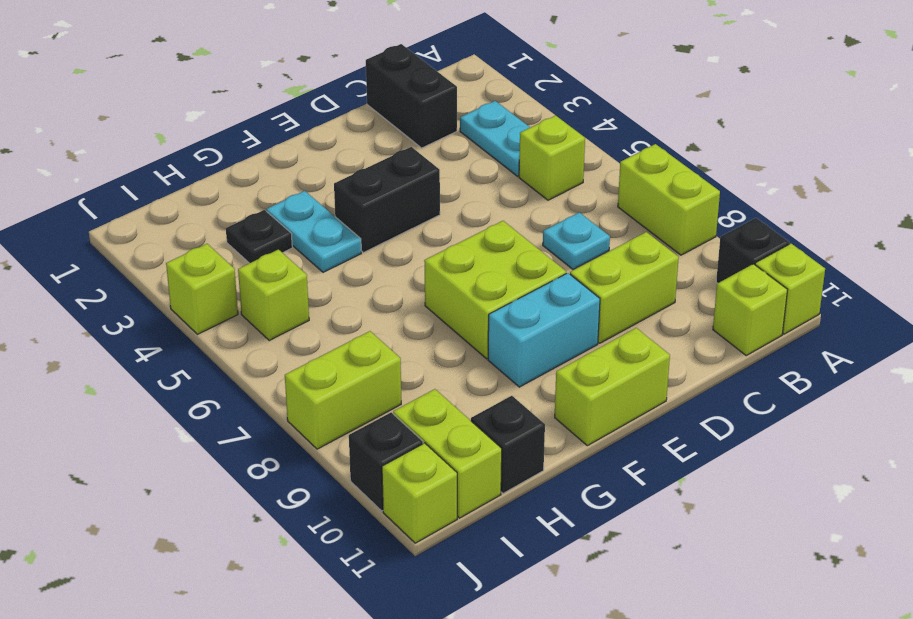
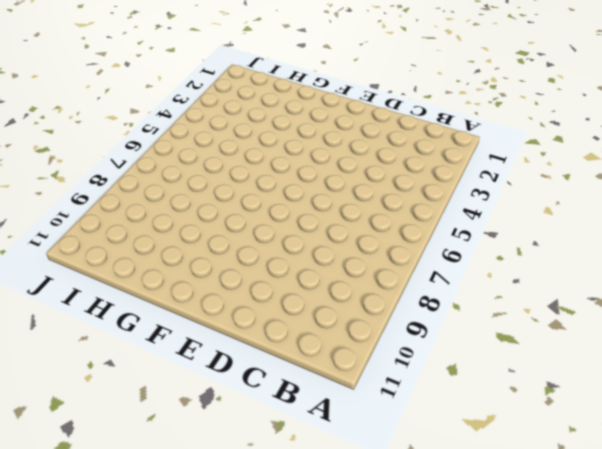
none -> lime brick A7:A8 level 1
none -> black brick A10 level 1
none -> lime brick A11 level 1

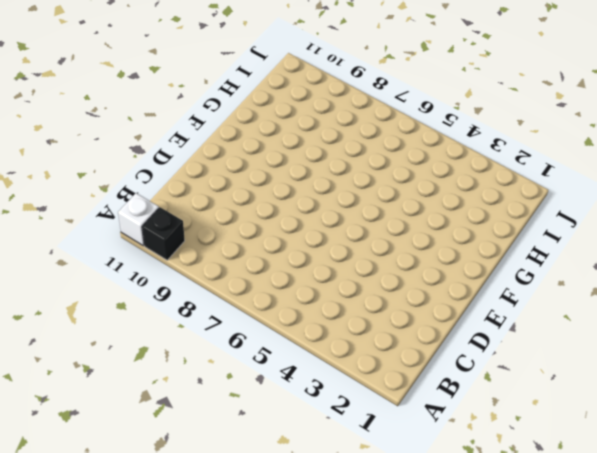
white brick A11 level 1 -> lime brick A11 level 1
none -> lime brick A7:A8 level 1
none -> cyan plate B3:B4 level 1
none -> lime brick B5 level 1

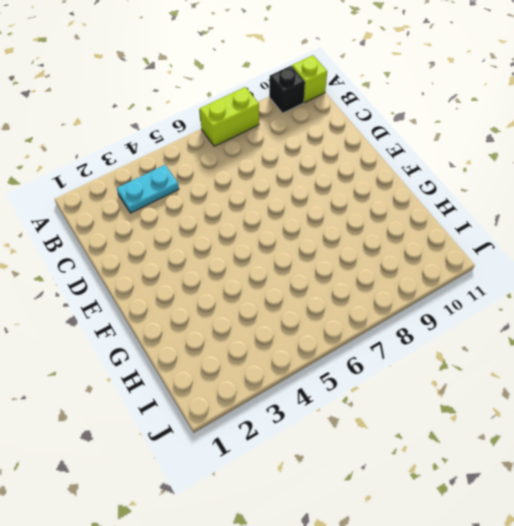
none -> lime brick B5 level 1
none -> lime brick B11 level 1
none -> black brick C1:C2 level 1

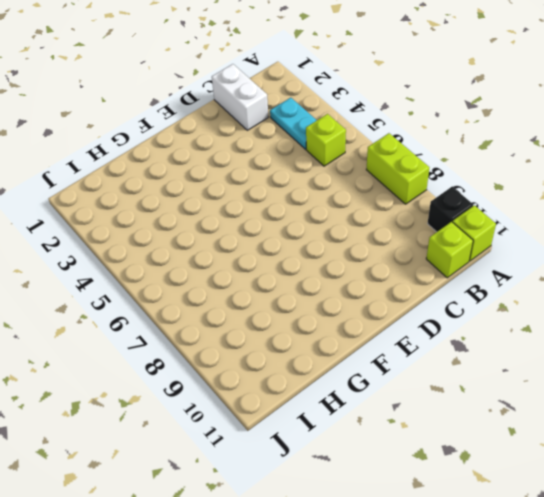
white brick C1:C2 level 1 -> black brick C1:C2 level 1
none -> cyan plate C7 level 1
none -> lime brick C9:D9 level 1
none -> black brick E4:F4 level 1

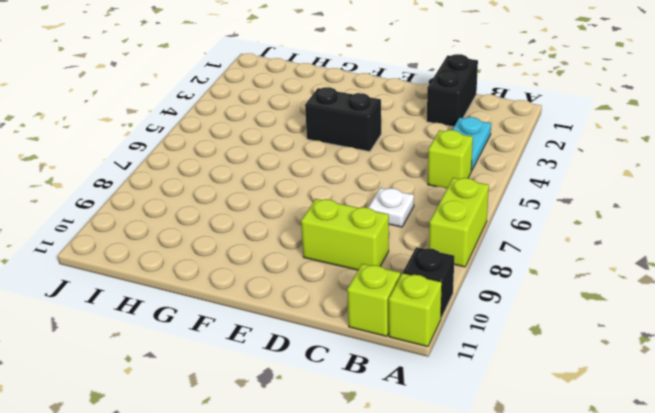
white plate C7 level 1 -> cyan plate C7 level 1
none -> lime brick E7:F8 level 1
none -> cyan brick E9:F9 level 1
none -> lime brick E11:F11 level 1

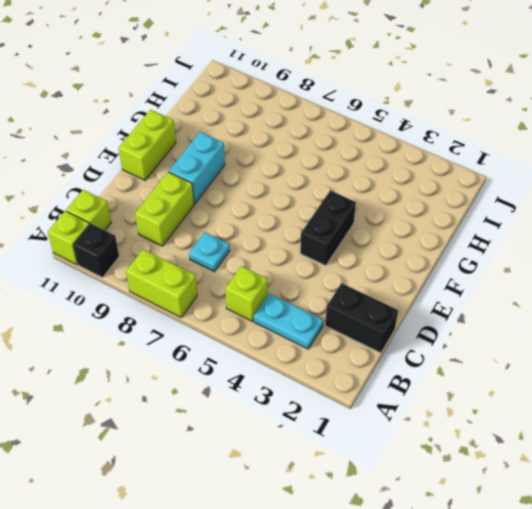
none -> lime brick E7:F8 level 1
none -> cyan plate G3:G4 level 1
none -> black plate H3 level 1

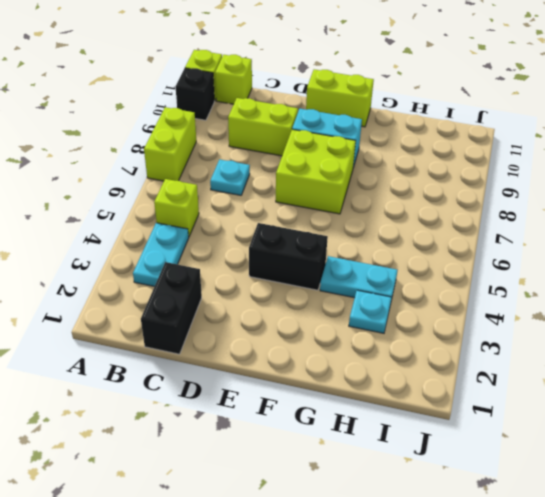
cyan plate G4:H4 level 1 -> cyan plate G3:G4 level 1
cyan plate H3 level 1 -> black plate H3 level 1
none -> black brick H11 level 1
none -> lime brick I5 level 1
none -> lime brick I8:J8 level 1

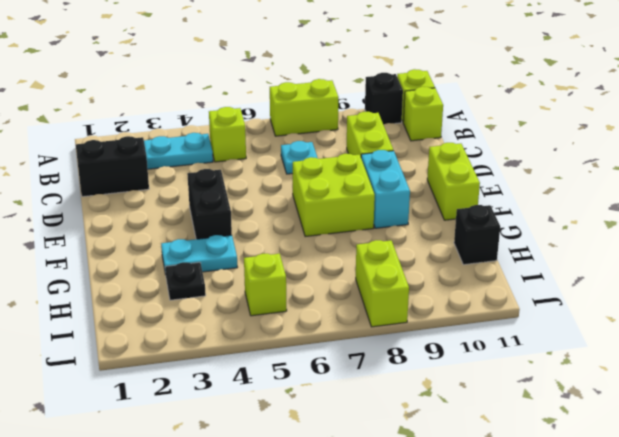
none -> lime brick I10:I11 level 1
none -> lime brick J4 level 1
none -> black brick J10 level 1

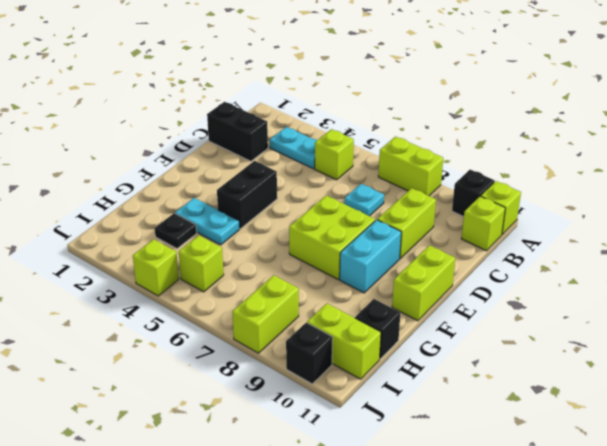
none -> lime brick J11 level 1

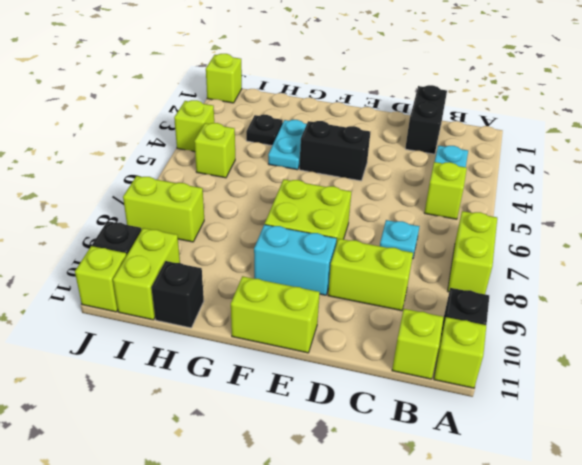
lime brick J1 level 1 -> none

